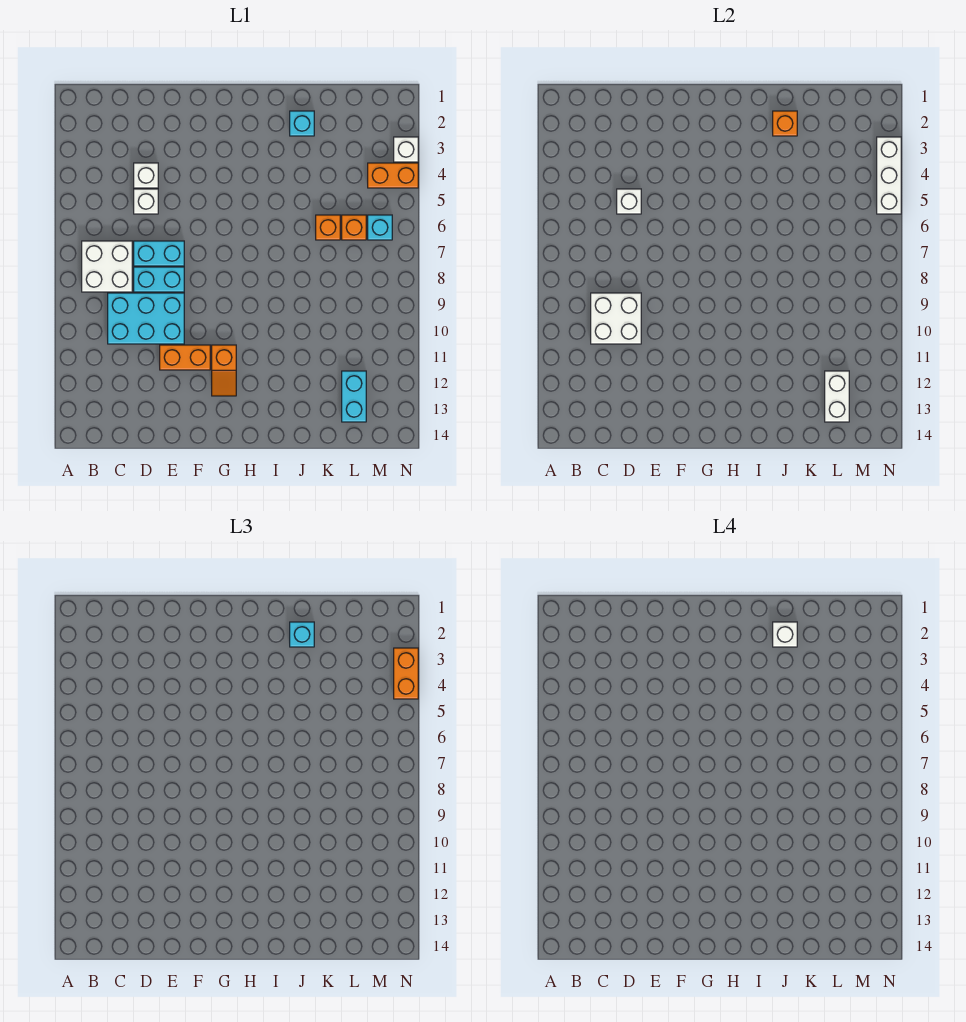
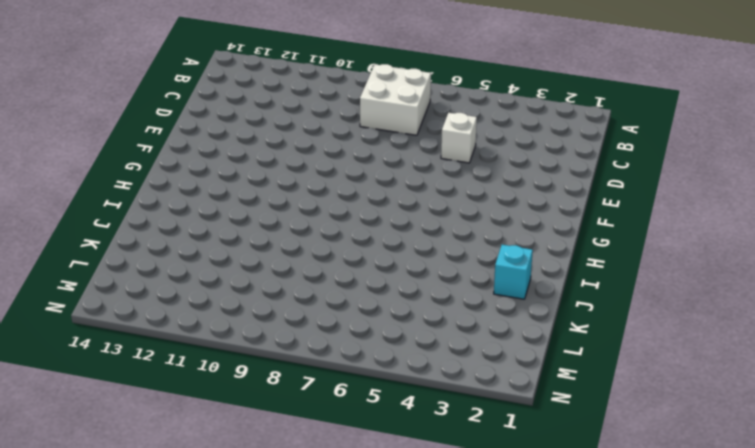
none -> cyan brick C9:E10 level 1
none -> white brick D4 level 1
none -> cyan brick D7:E7 level 1

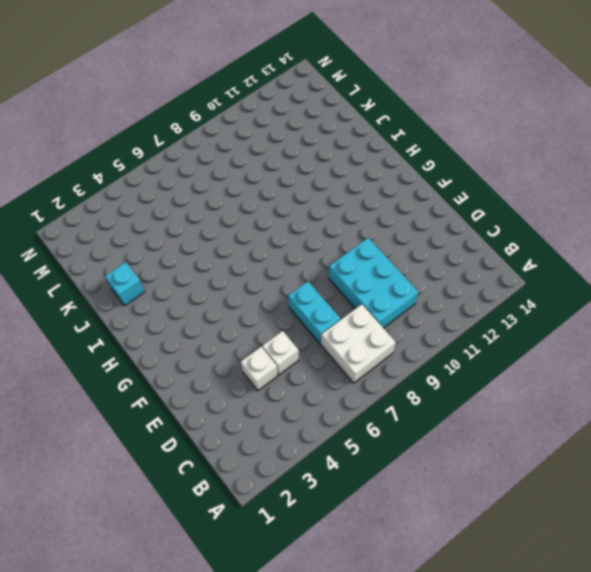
none -> cyan brick D8:E8 level 1
none -> orange brick E11:F11 level 1
none -> orange slope G11:G12 level 1 top 11

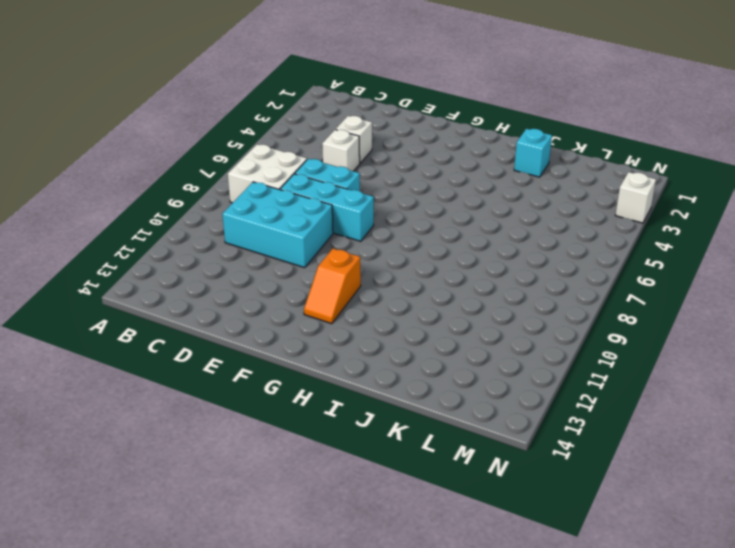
cyan brick D8:F8 level 1 -> cyan brick D8:E8 level 1
none -> orange brick E11:F11 level 1
none -> orange brick K6 level 1
none -> orange brick L6 level 1

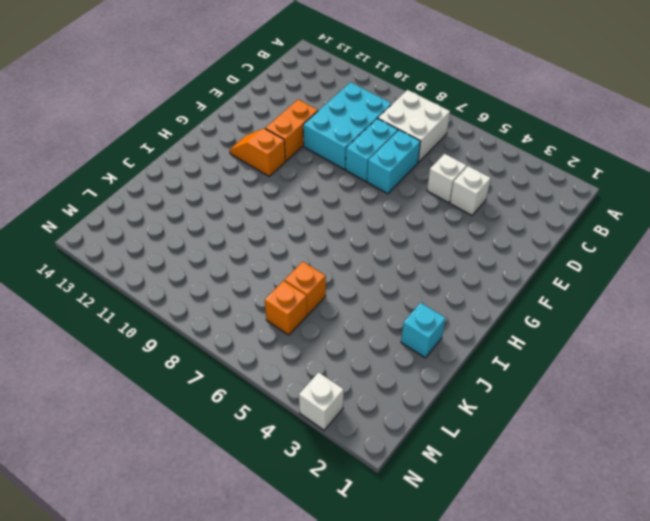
none -> cyan brick L12:L13 level 1
none -> orange brick M4:N4 level 1
none -> cyan brick M6 level 1

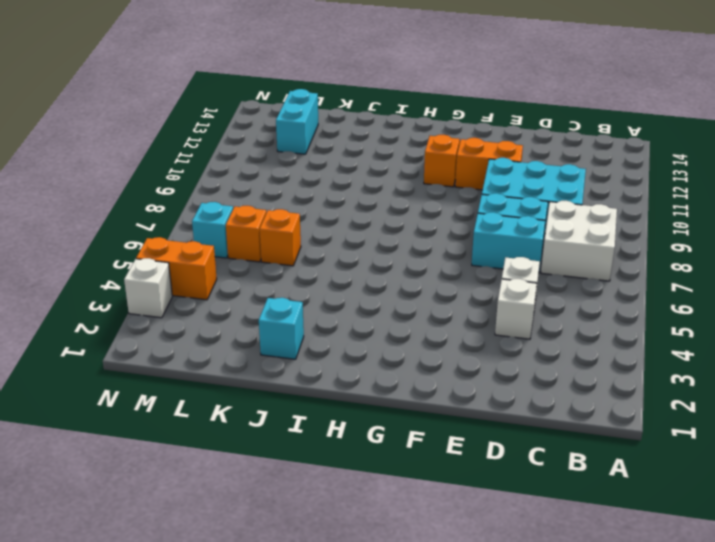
none -> white brick C9:D10 level 2
none -> white brick D5 level 2
none -> orange brick J2 level 2

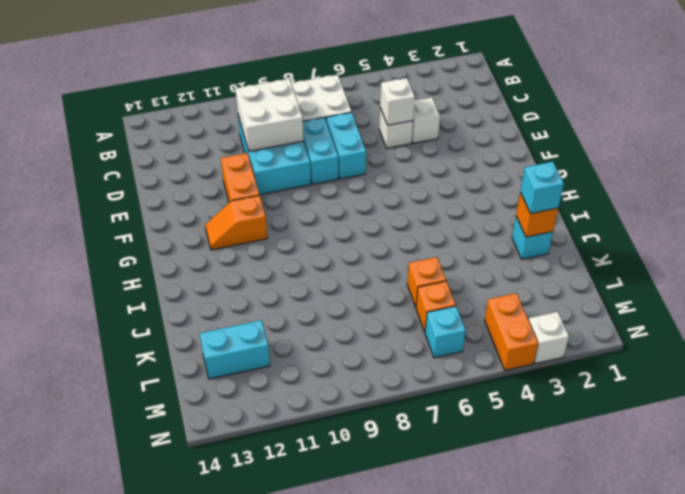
none -> white brick L12:L13 level 2
none -> white brick N3:N5 level 2
none -> orange brick N3:N4 level 3

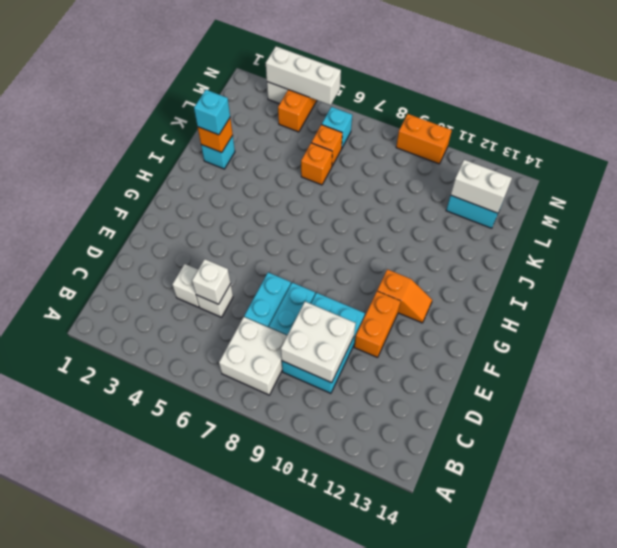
orange brick N9:N10 level 1 -> orange brick N3:N4 level 3
none -> white brick J2 level 4

